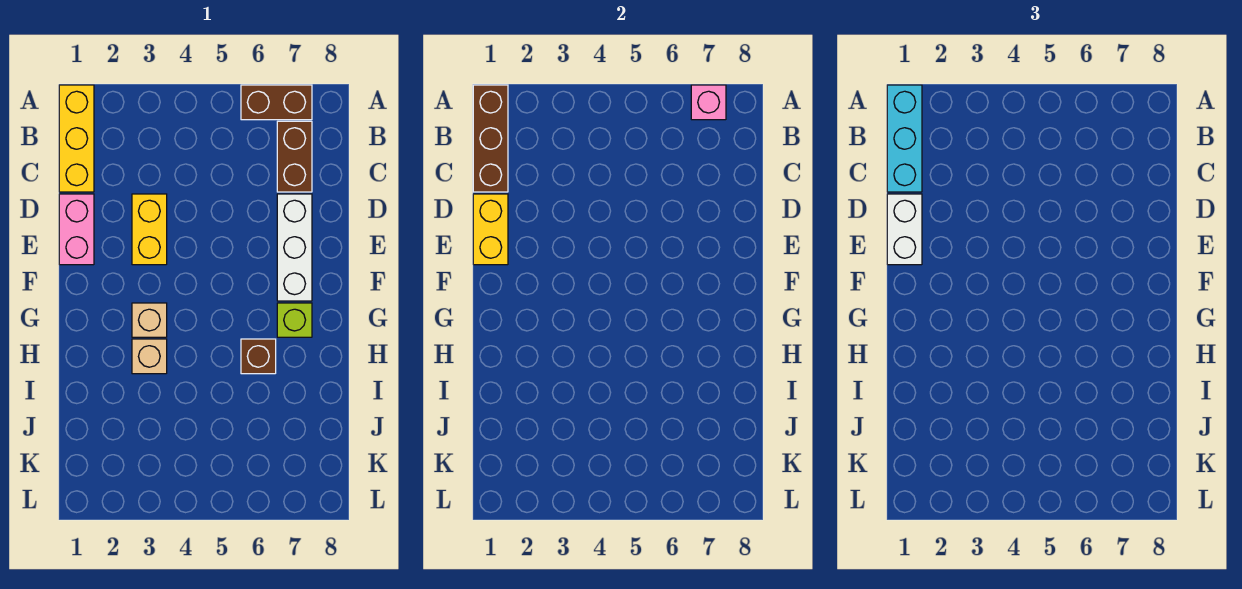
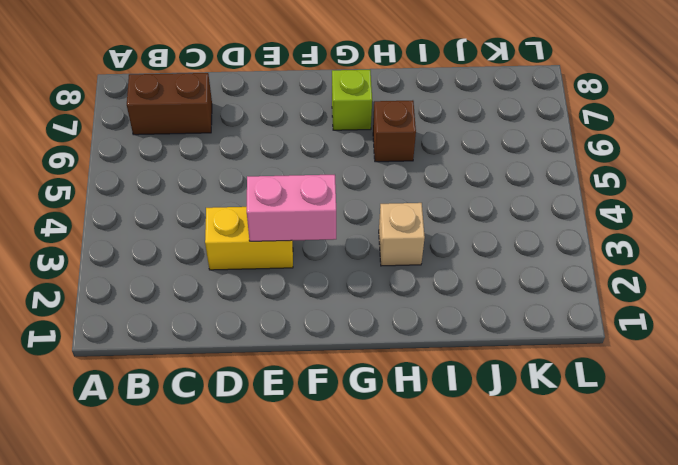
pink brick E3:F3 level 2 -> pink brick D1:E1 level 1
none -> yellow brick A1:C1 level 1
none -> brown brick A6:A7 level 1
none -> white brick D7:F7 level 1

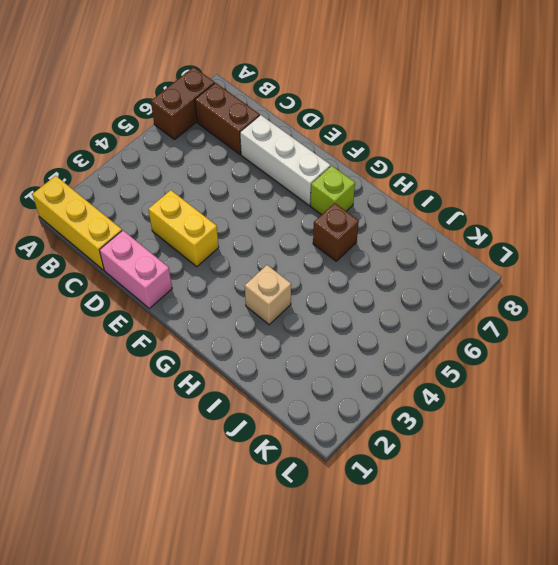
none -> tan brick G3 level 1
none -> brown brick A1:C1 level 2
none -> pink brick A7 level 2

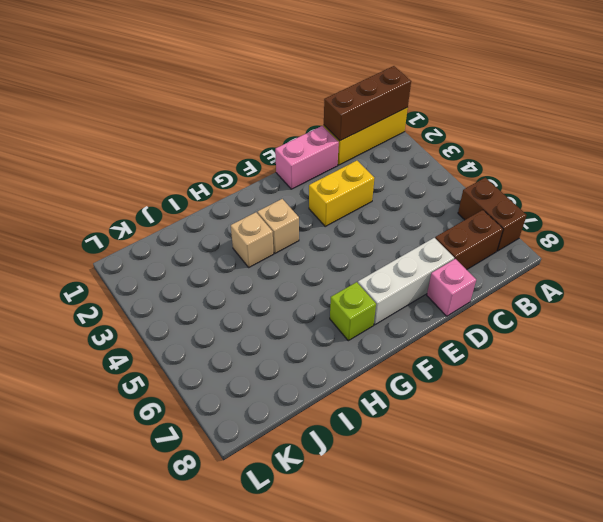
pink brick D8 level 1 -> pink brick A7 level 2
none -> brown brick H6 level 1
none -> yellow brick D1:E1 level 2
none -> cyan brick A1:C1 level 3

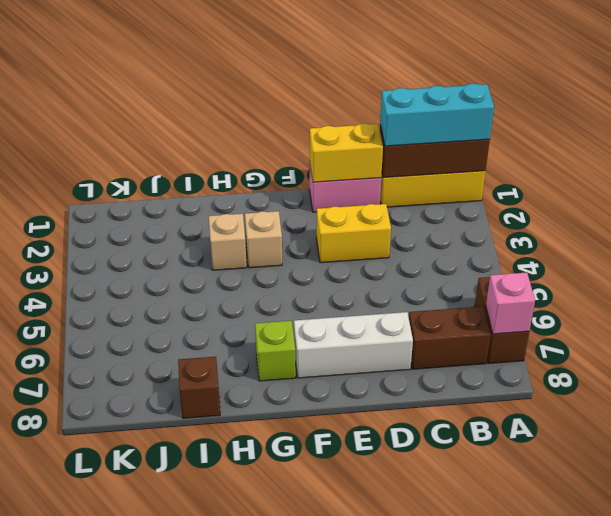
brown brick I8 level 1 -> brown brick H6 level 1
none -> white brick D1:E1 level 3

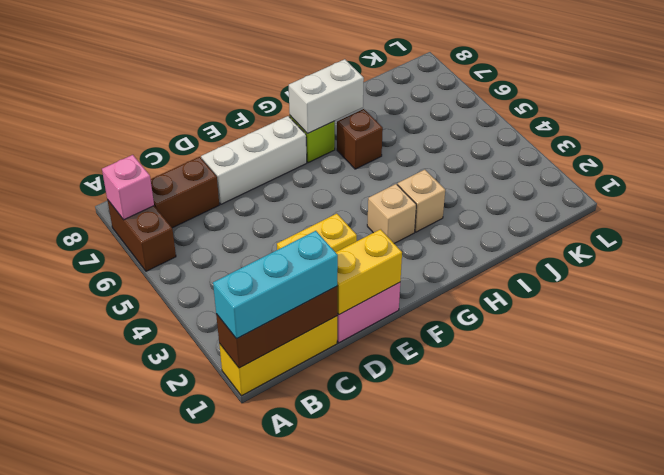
white brick G7:H7 level 2 -> white brick D1:E1 level 3

